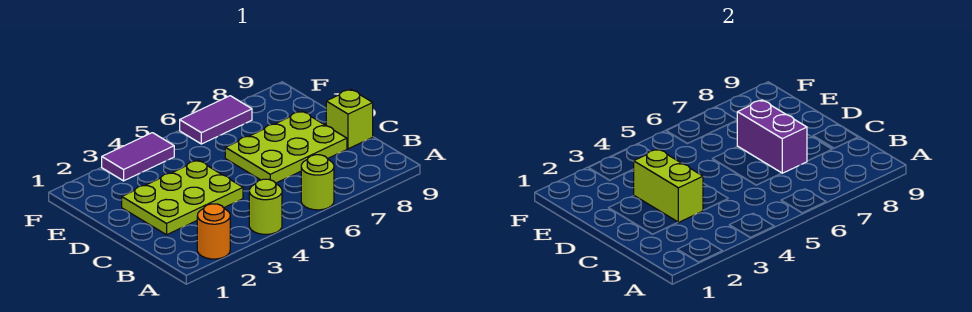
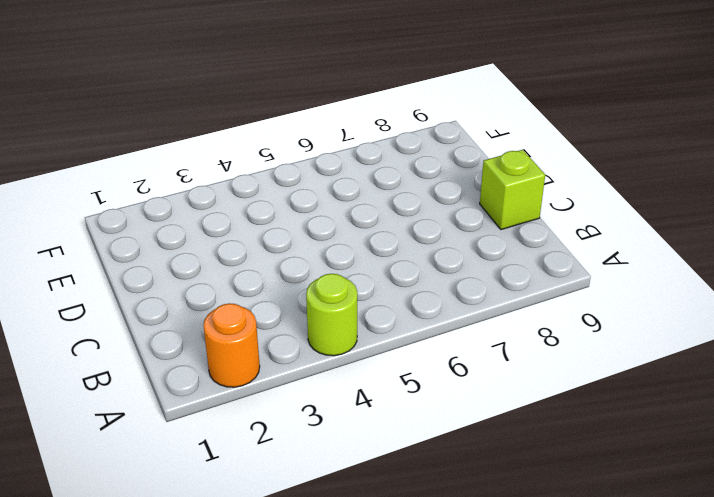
none -> lime round brick A6 level 1
none -> lime plate C2:D4 level 1

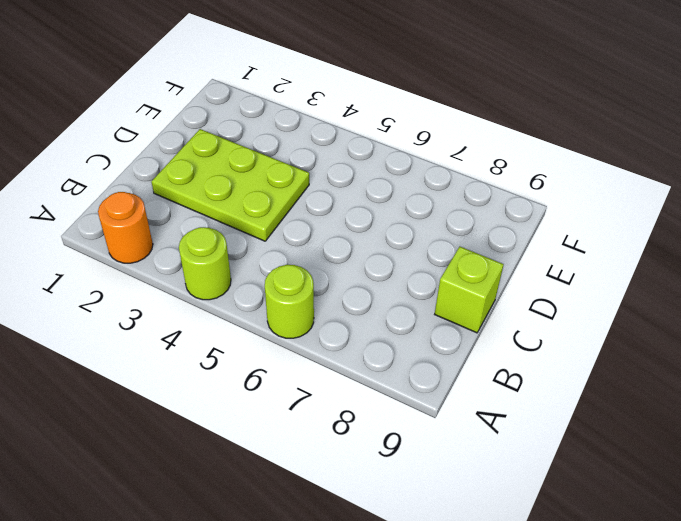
none -> lime plate C6:D8 level 1
none -> purple tile F3:F4 level 1

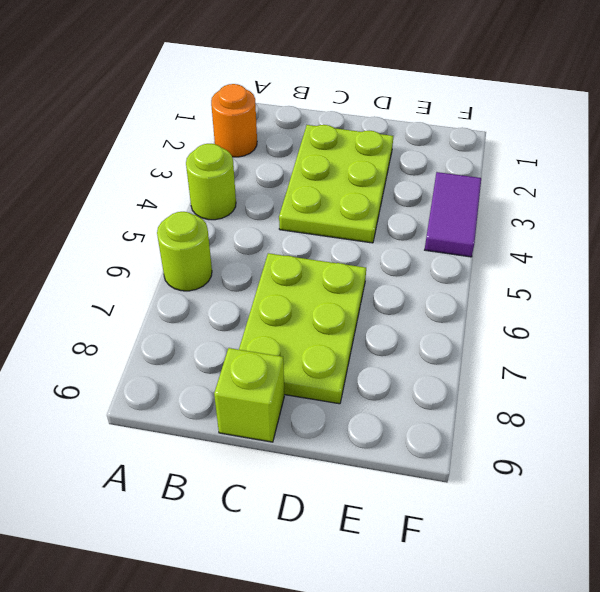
none -> purple tile F6:F7 level 1
none -> lime brick C3:D3 level 2

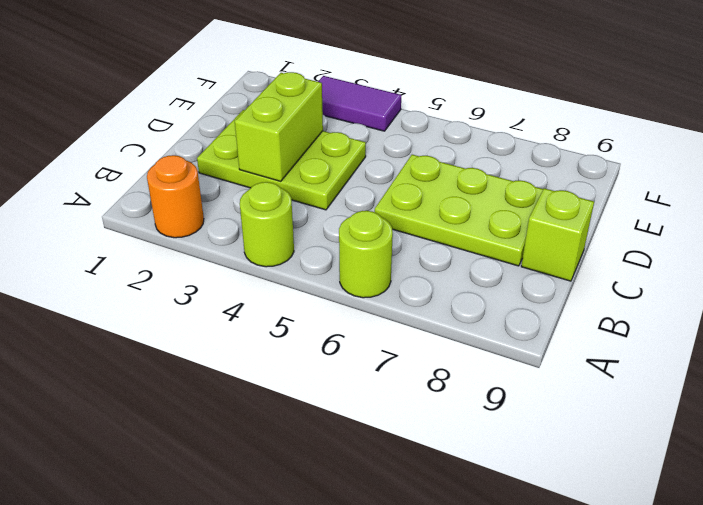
none -> purple tile F6:F7 level 1
none -> purple brick C7:D7 level 2

